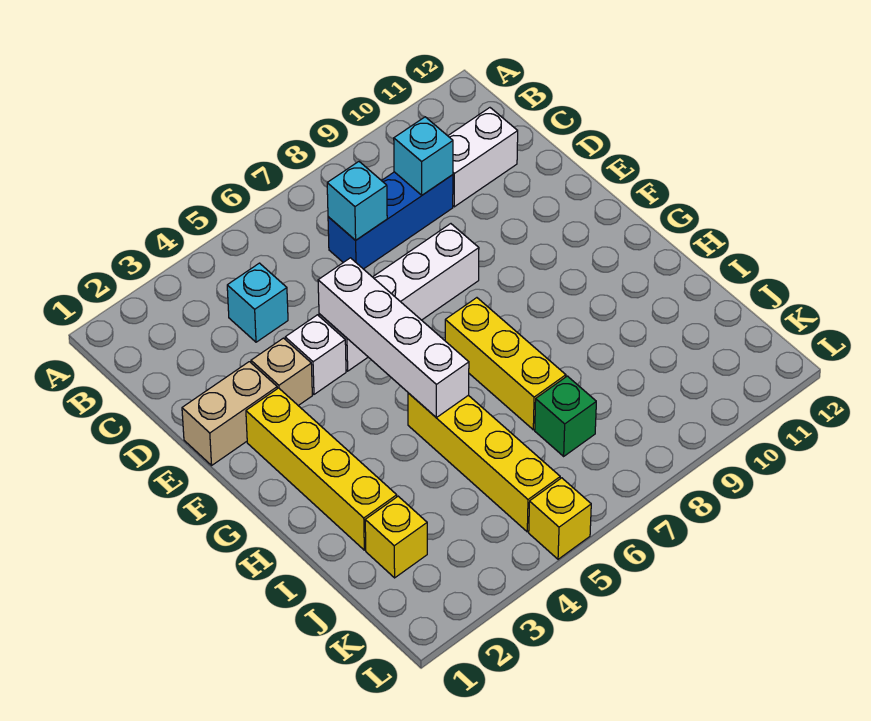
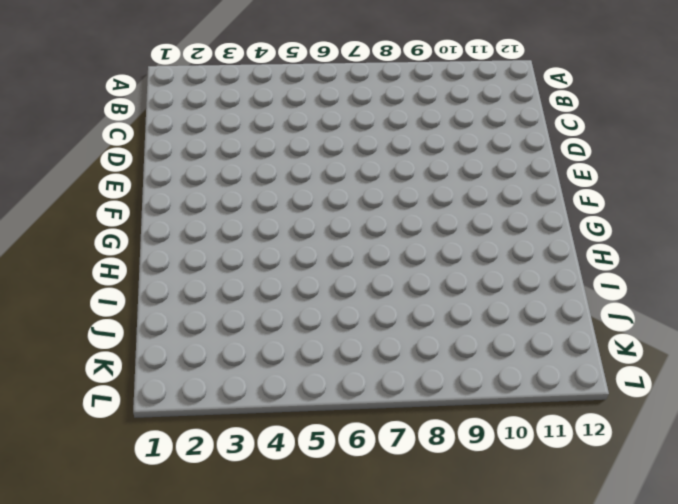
none -> cyan brick C4 level 1
none -> blue brick C7:C9 level 1
none -> white brick C10:C11 level 1

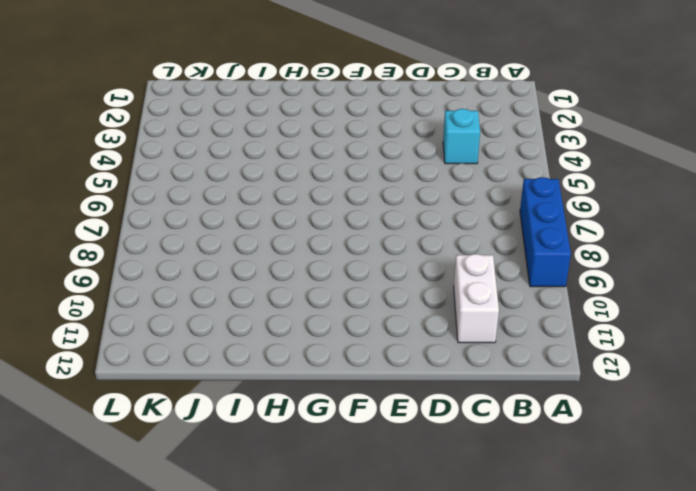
blue brick A7:A9 level 1 -> blue brick C7:C9 level 1
none -> tan brick E1:E2 level 1
none -> tan brick E3 level 1
none -> white brick E4 level 1

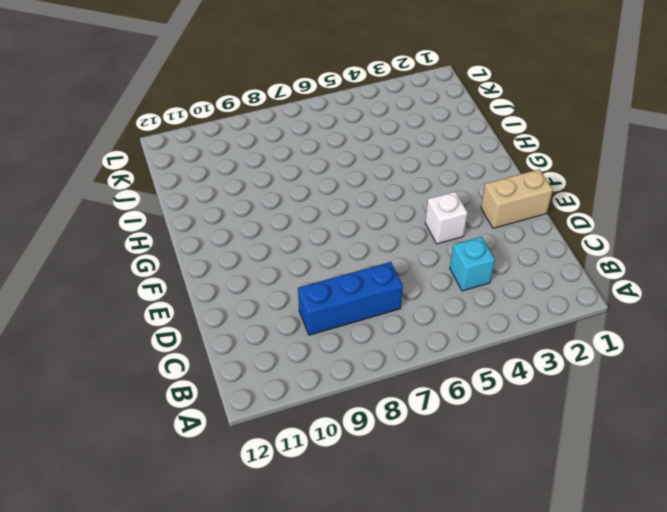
none -> white brick C10:C11 level 1
none -> tan brick E3 level 1
none -> white brick E5:E8 level 1

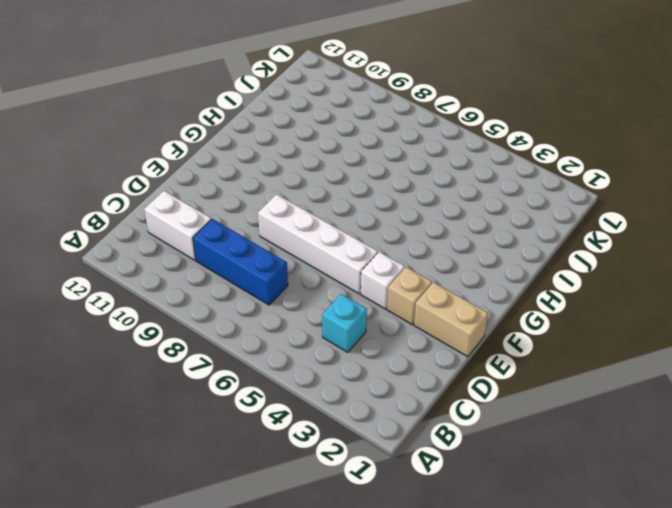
none -> yellow brick F2:I2 level 1
none -> yellow brick G7:I7 level 1
none -> yellow brick H5:K5 level 1

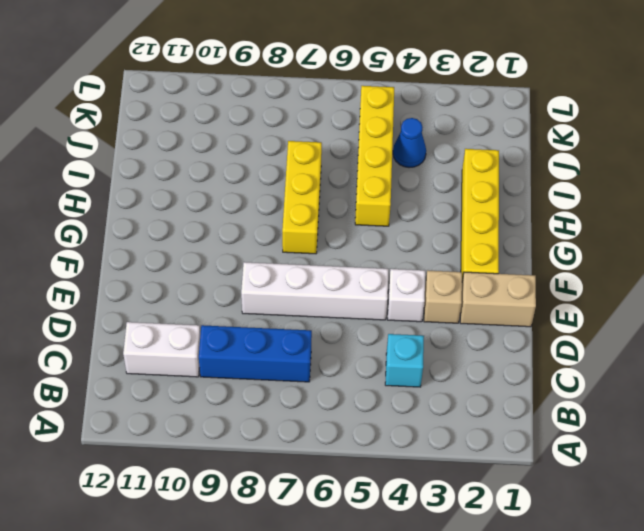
blue cone J4 level 1 -> none
none -> yellow brick J2 level 1
none -> green brick J7 level 1
none -> yellow brick L5 level 1

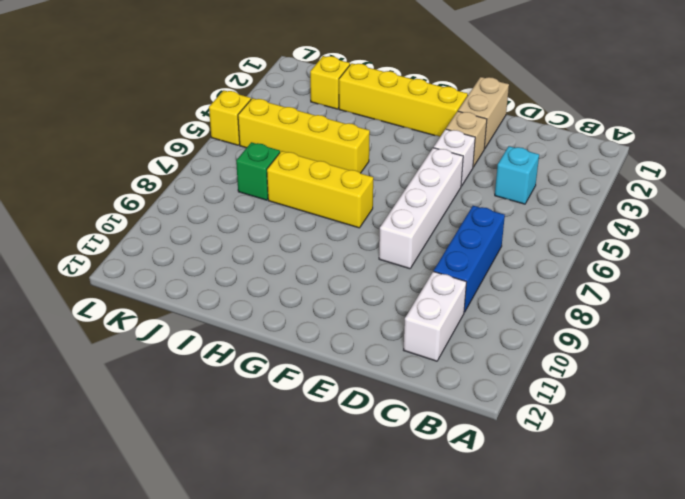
none -> cyan brick C7 level 2
none -> cyan brick C9 level 2
none -> white brick E5:H5 level 2

